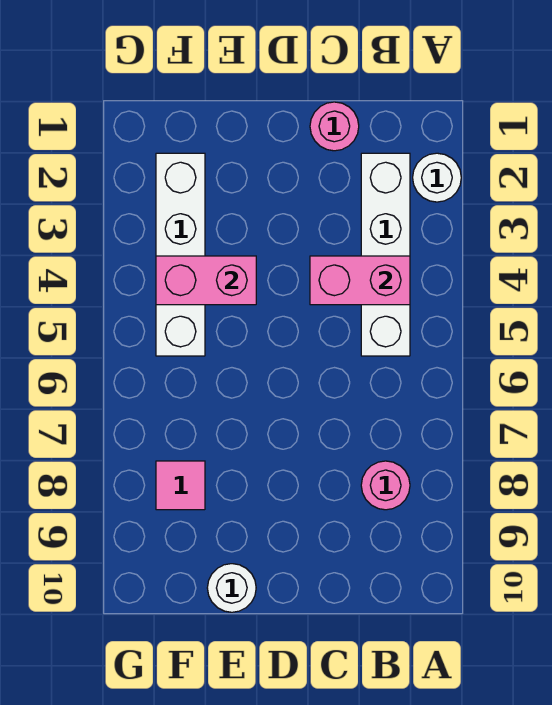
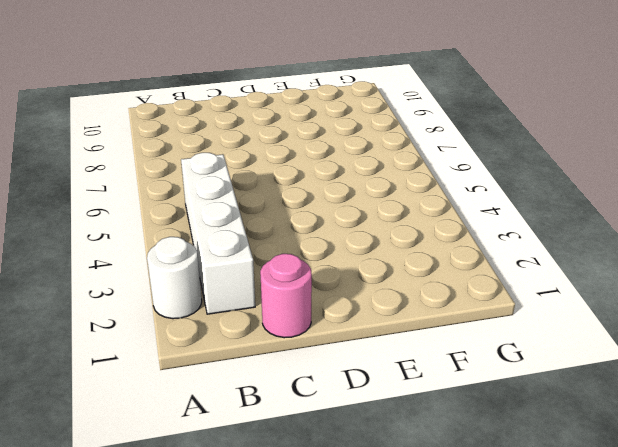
none -> pink round brick B8 level 1
none -> white round brick E10 level 1

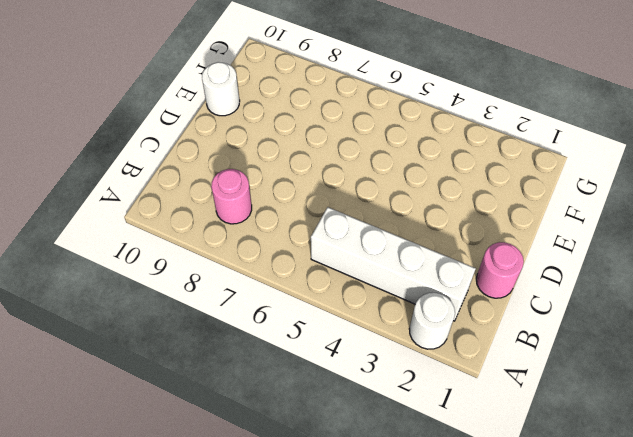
none -> white brick F2:F5 level 1
none -> pink tile F8 level 1

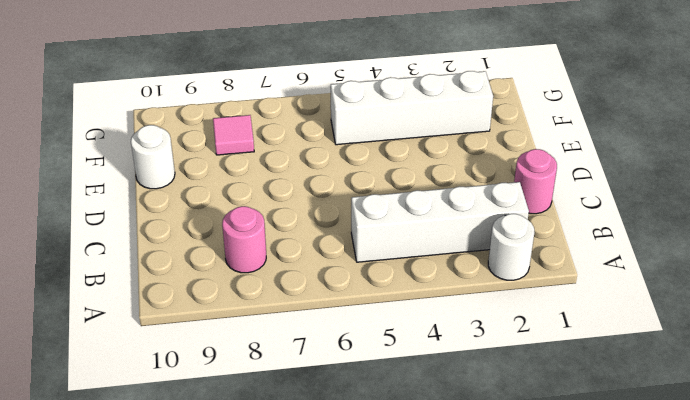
none -> pink brick B4:C4 level 2
none -> pink brick E4:F4 level 2

